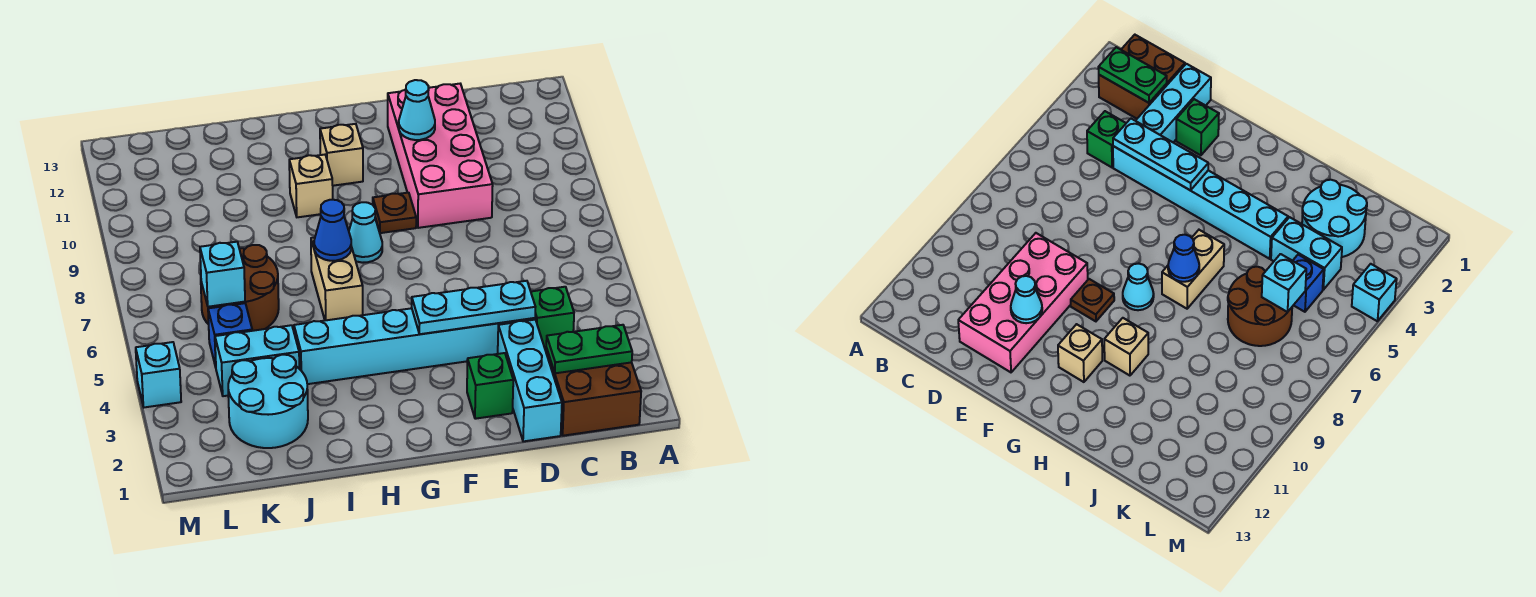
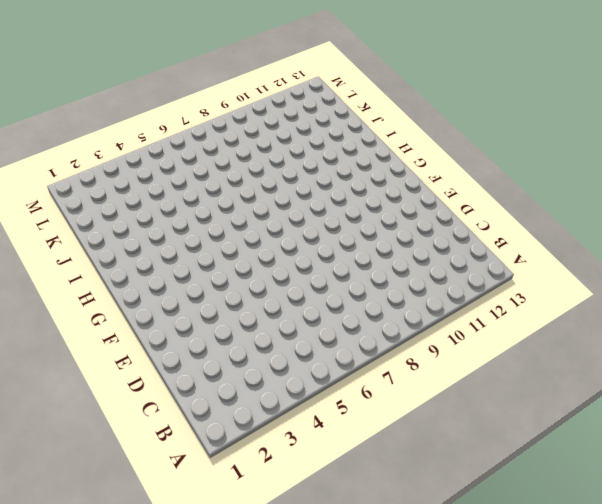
none -> brown brick B1:C2 level 1
none -> green brick C4 level 1
none -> cyan brick D1:D3 level 1

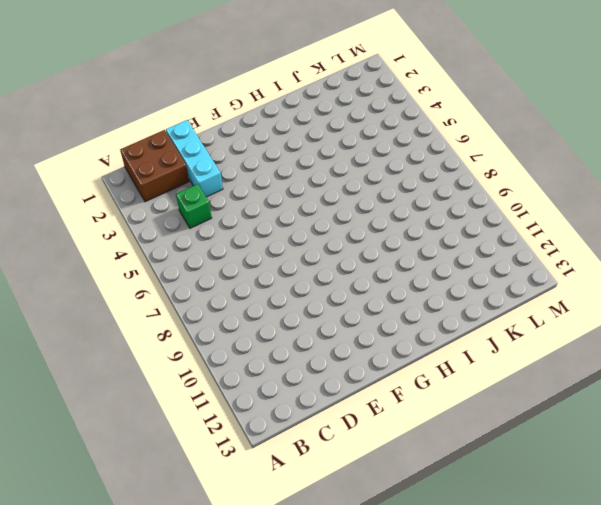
none -> cyan brick D4:I4 level 1
none -> pink brick D9:E12 level 1
none -> green brick E2 level 1

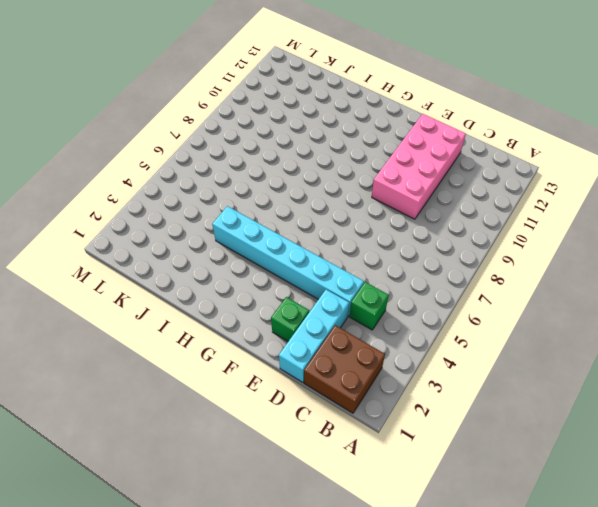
none -> brown plate F9 level 1
none -> cyan cone G8 level 1
none -> tan brick G11 level 1

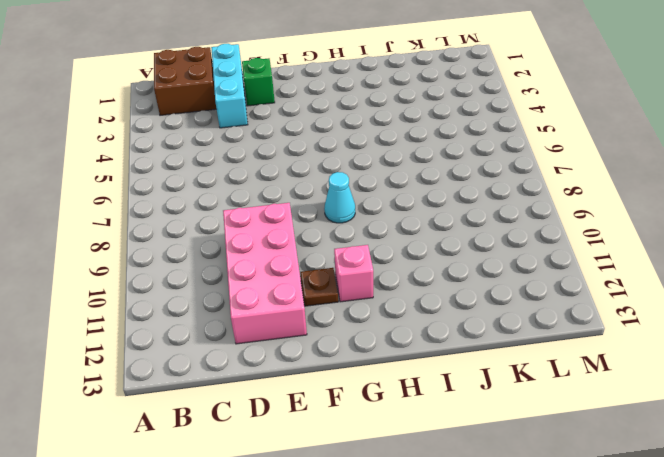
brown plate F11 level 1 -> brown plate F9 level 1
pink brick G11 level 1 -> tan brick G11 level 1
none -> green brick C4 level 1
none -> cyan brick D4:I4 level 1
none -> tan brick H6:H7 level 1

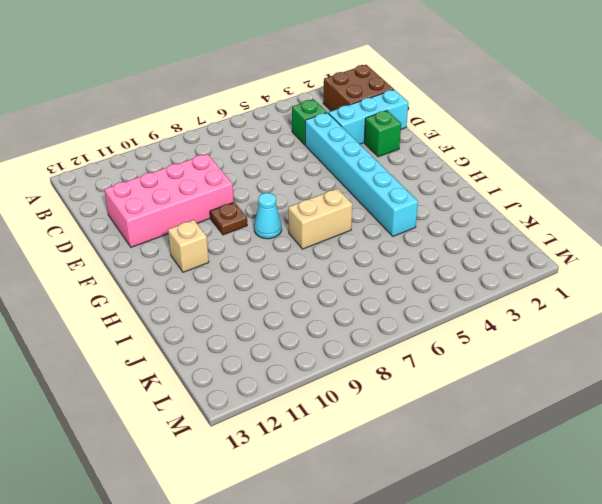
none -> tan brick H10 level 1
none -> cyan round brick J2:K3 level 1
none -> cyan brick J4:K4 level 1

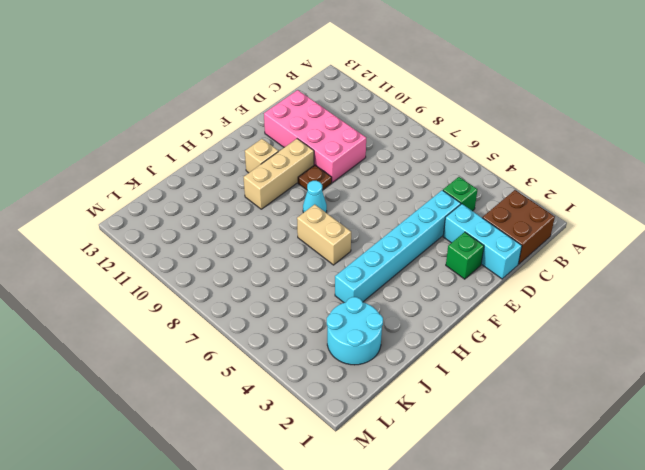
tan brick F10:H10 level 1 -> tan brick H10 level 1
none -> cyan brick J4:K4 level 1
none -> brown round brick J6:K7 level 1
none -> blue brick K5 level 1

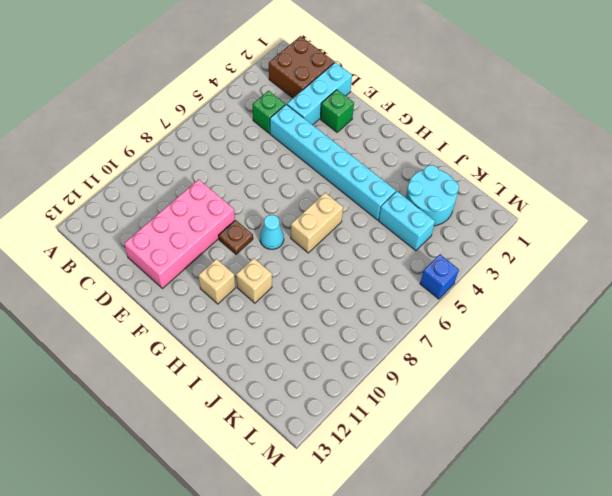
blue brick M5 level 1 -> blue brick K5 level 1
none -> brown round brick J6:K7 level 1
none -> cyan brick M4 level 1
none -> green plate B2:C2 level 2

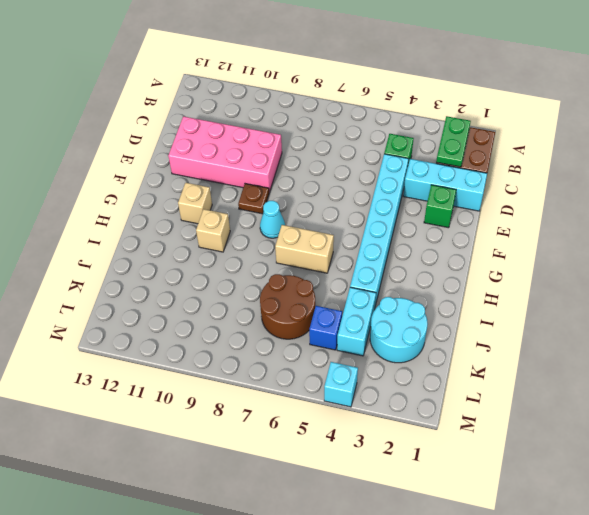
none -> cyan plate D4:F4 level 2
none -> cyan cone E11 level 2
none -> blue cone H7 level 2

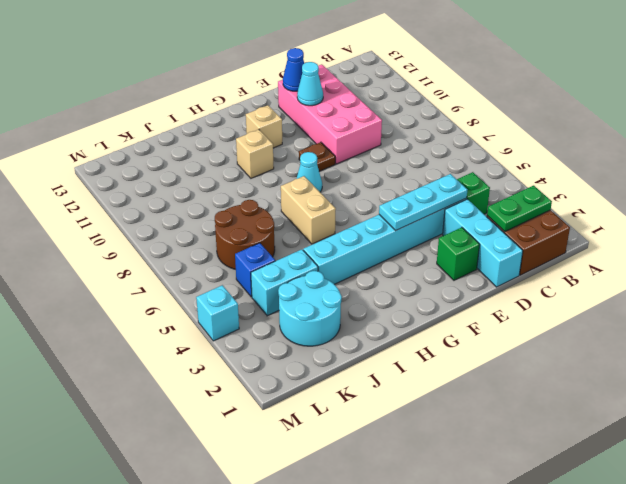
blue cone E12 level 2 -> blue cone H7 level 2
none -> cyan brick K6 level 2

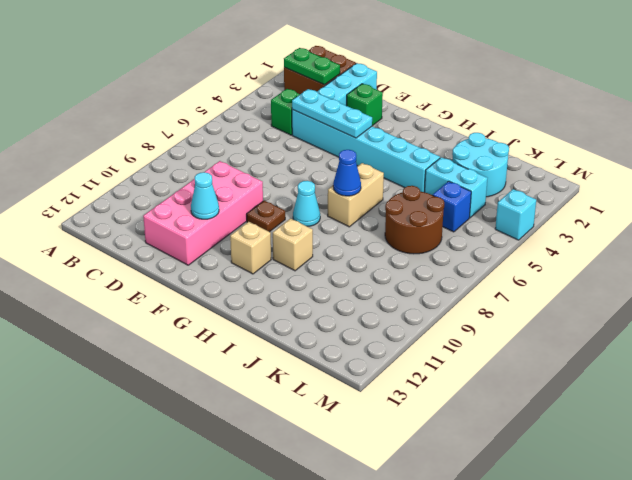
none -> cyan brick K6 level 2

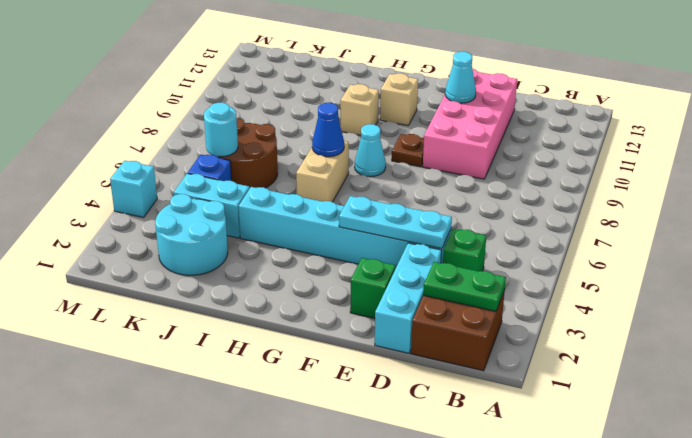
cyan round brick K6 level 2 -> cyan brick K6 level 2

